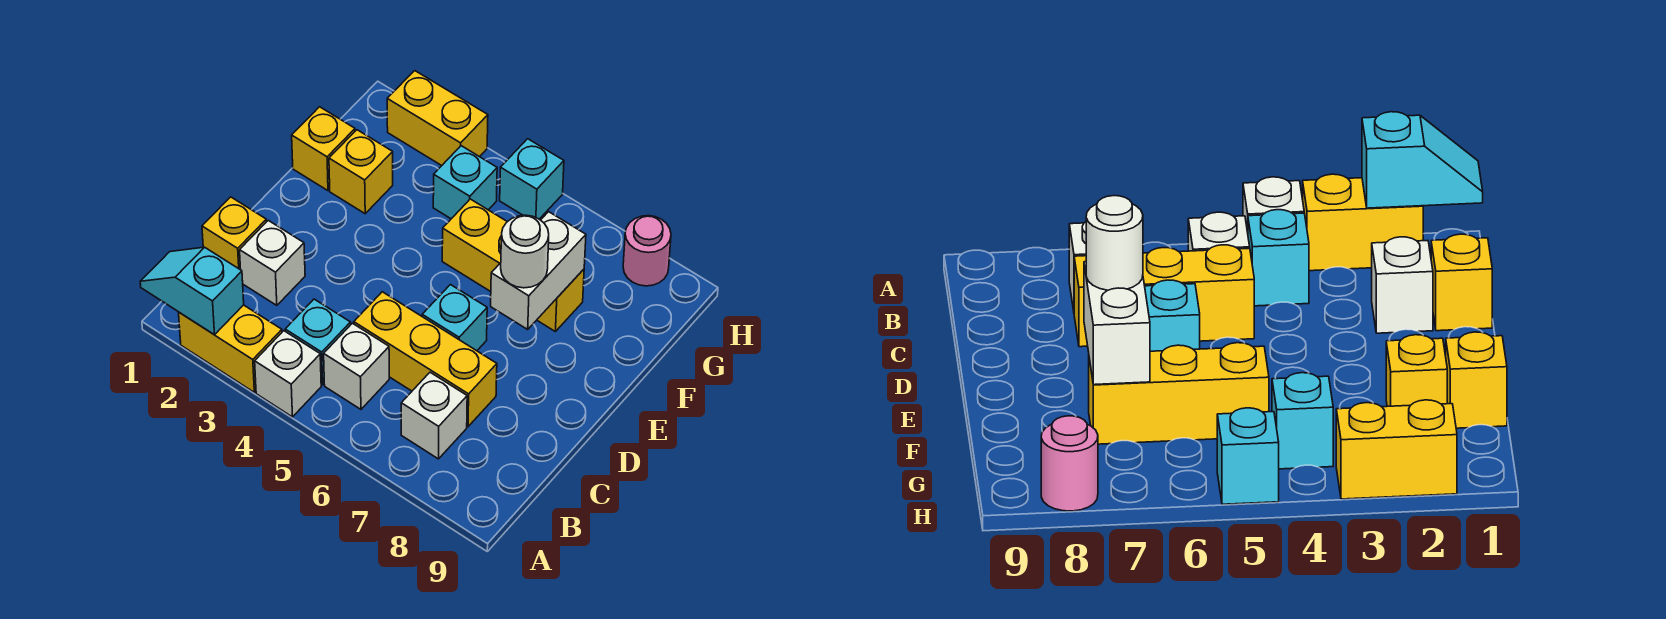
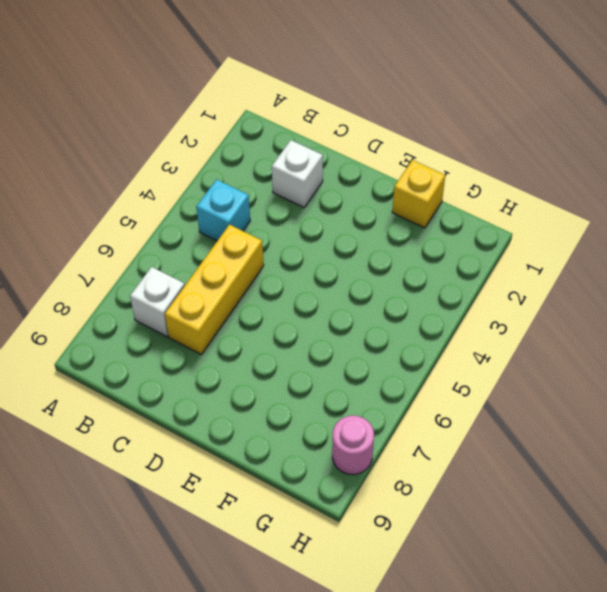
none -> yellow brick A2:A3 level 1
none -> white brick A4 level 1
none -> white brick B5 level 1

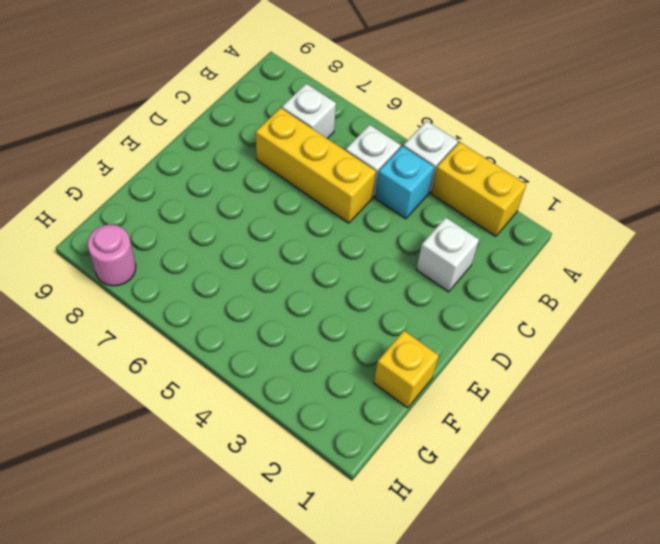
none -> yellow brick C1 level 1
none -> cyan brick D6 level 1
none -> yellow brick F2 level 1

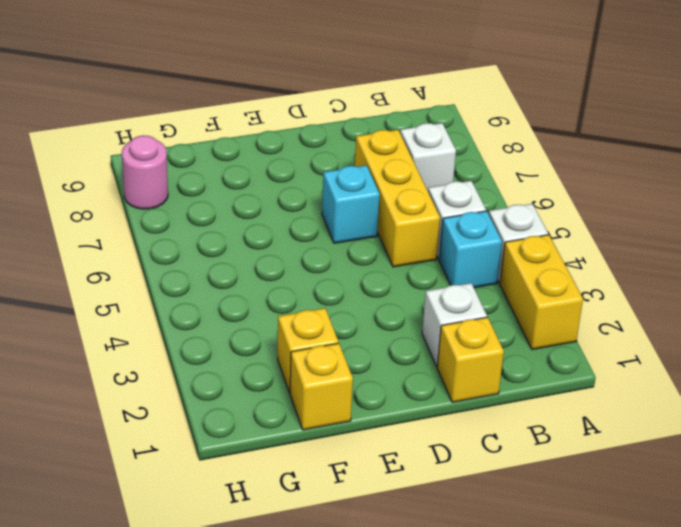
none -> yellow brick F5:F7 level 1
none -> cyan brick G4 level 1
none -> yellow brick H2:H3 level 1

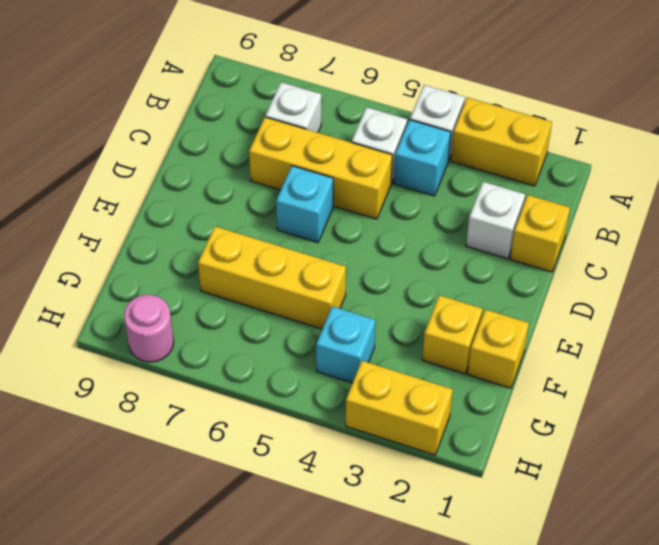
none -> cyan brick H5 level 1
none -> cyan slope A1:A2 level 2 top 2
none -> white brick E7:F7 level 2

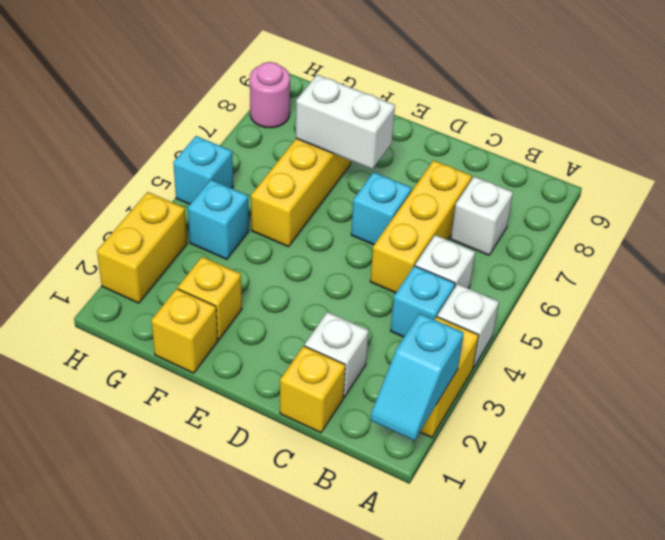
none -> white round brick E7 level 3

